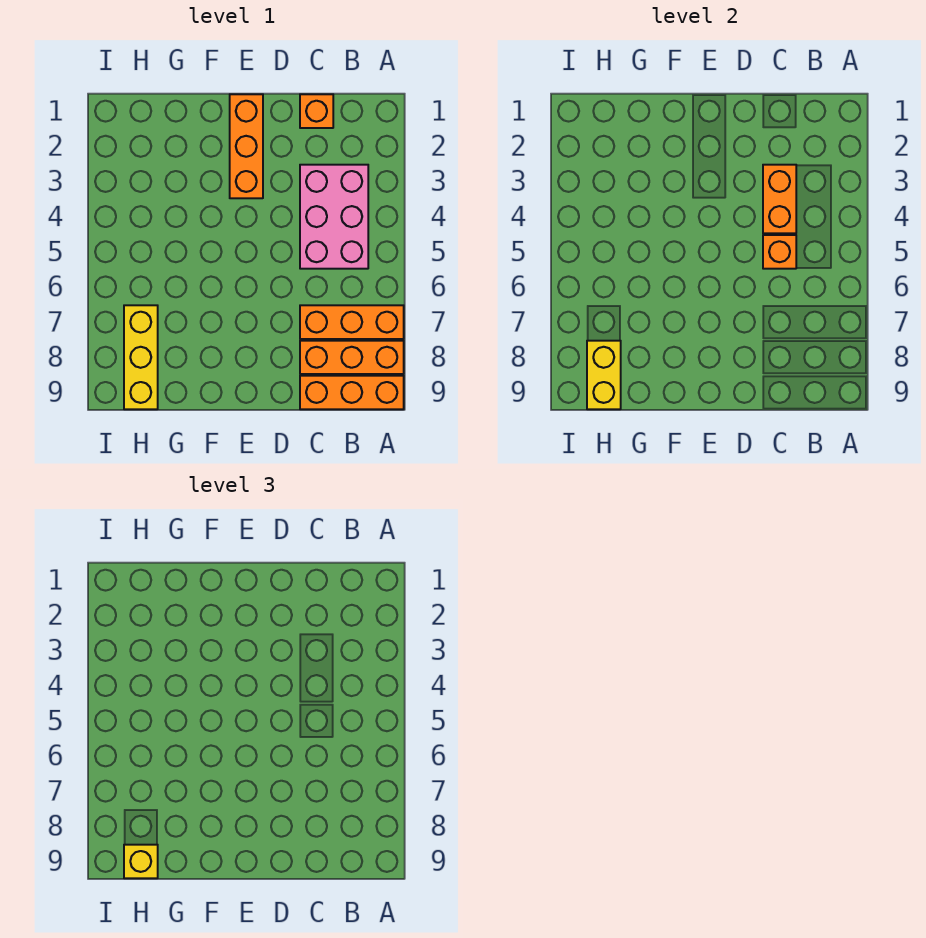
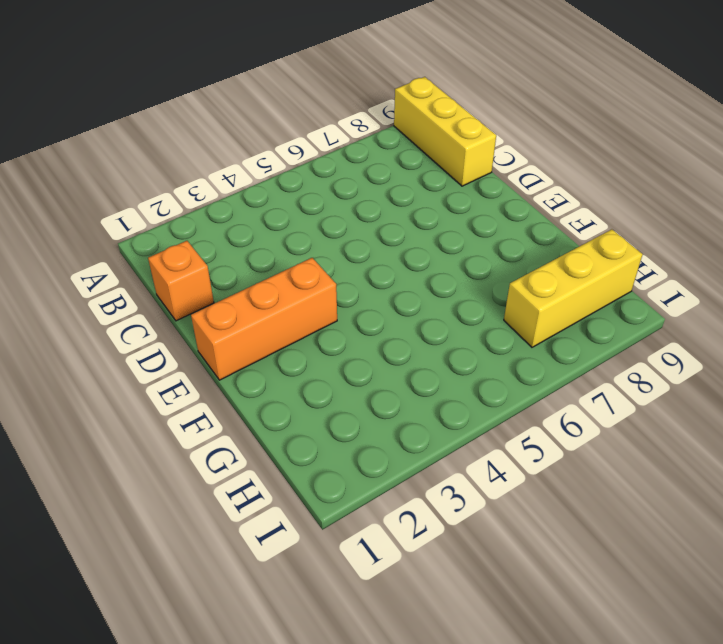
yellow brick A9:C9 level 1 -> orange brick A9:C9 level 1
none -> orange brick A7:C7 level 1
none -> orange brick A8:C8 level 1

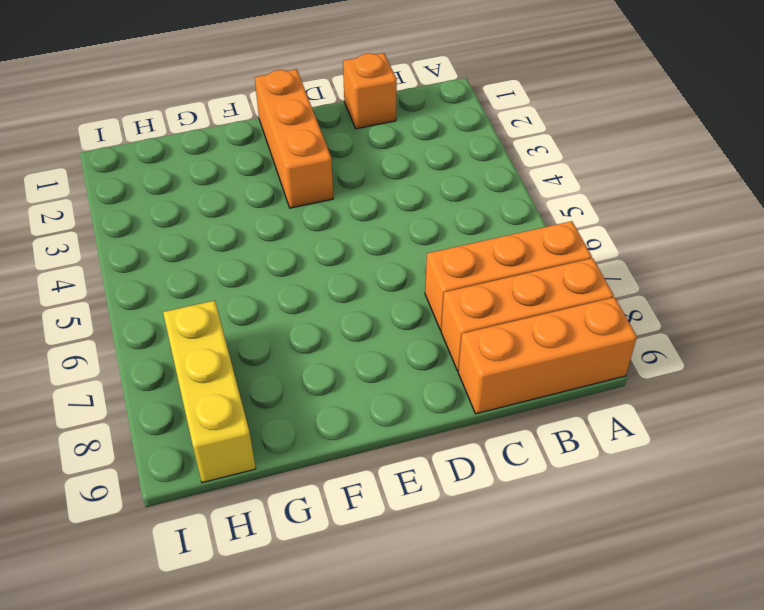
none -> pink brick B3:C5 level 1
none -> orange brick C3:C4 level 2

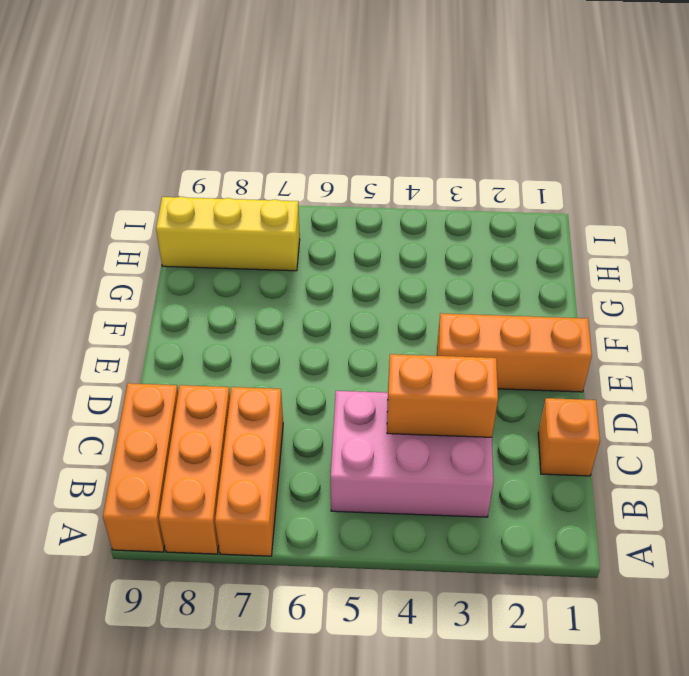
none -> orange brick C5 level 2
none -> yellow brick H8:H9 level 2

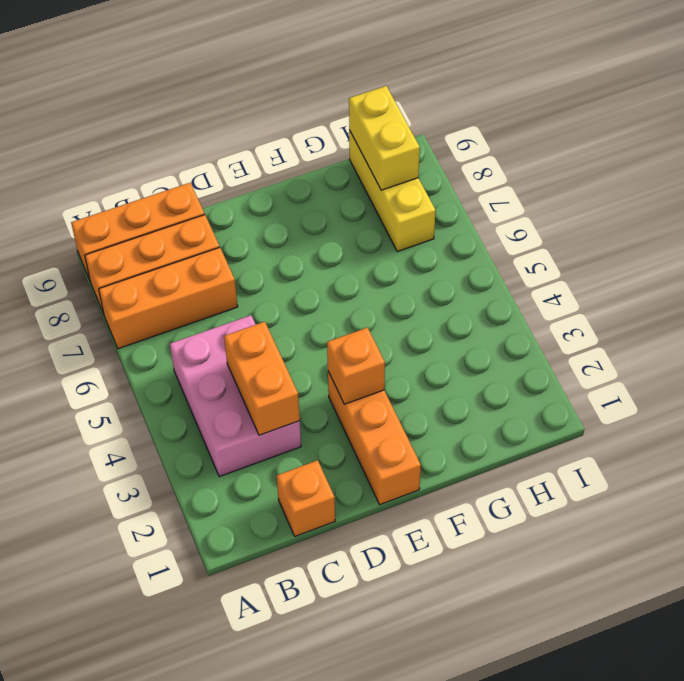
orange brick E3 level 2 -> orange brick C5 level 2
none -> yellow brick H9 level 3

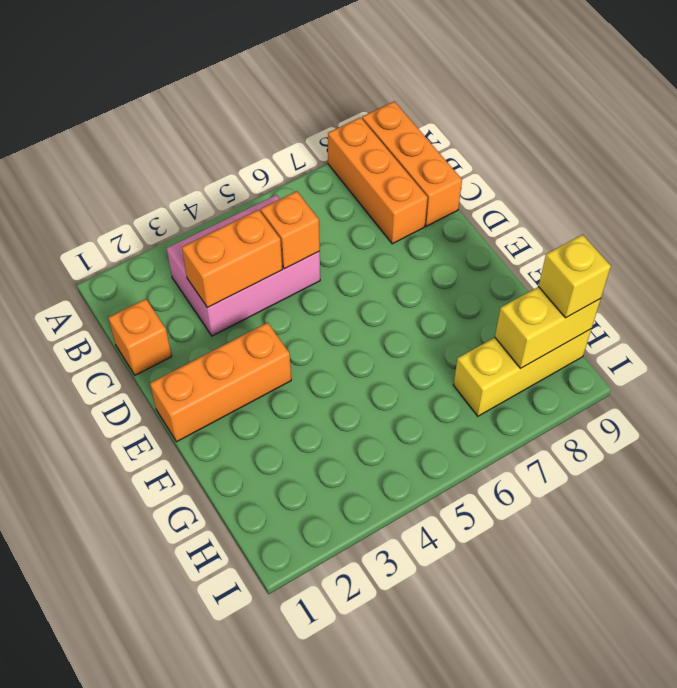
none -> orange brick A7:C7 level 1

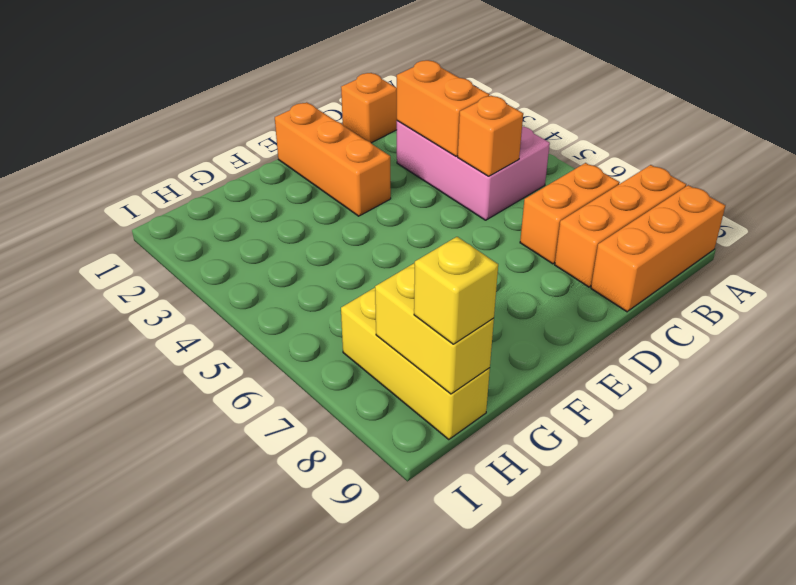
orange brick B7:C7 level 1 -> orange brick A7:C7 level 1

